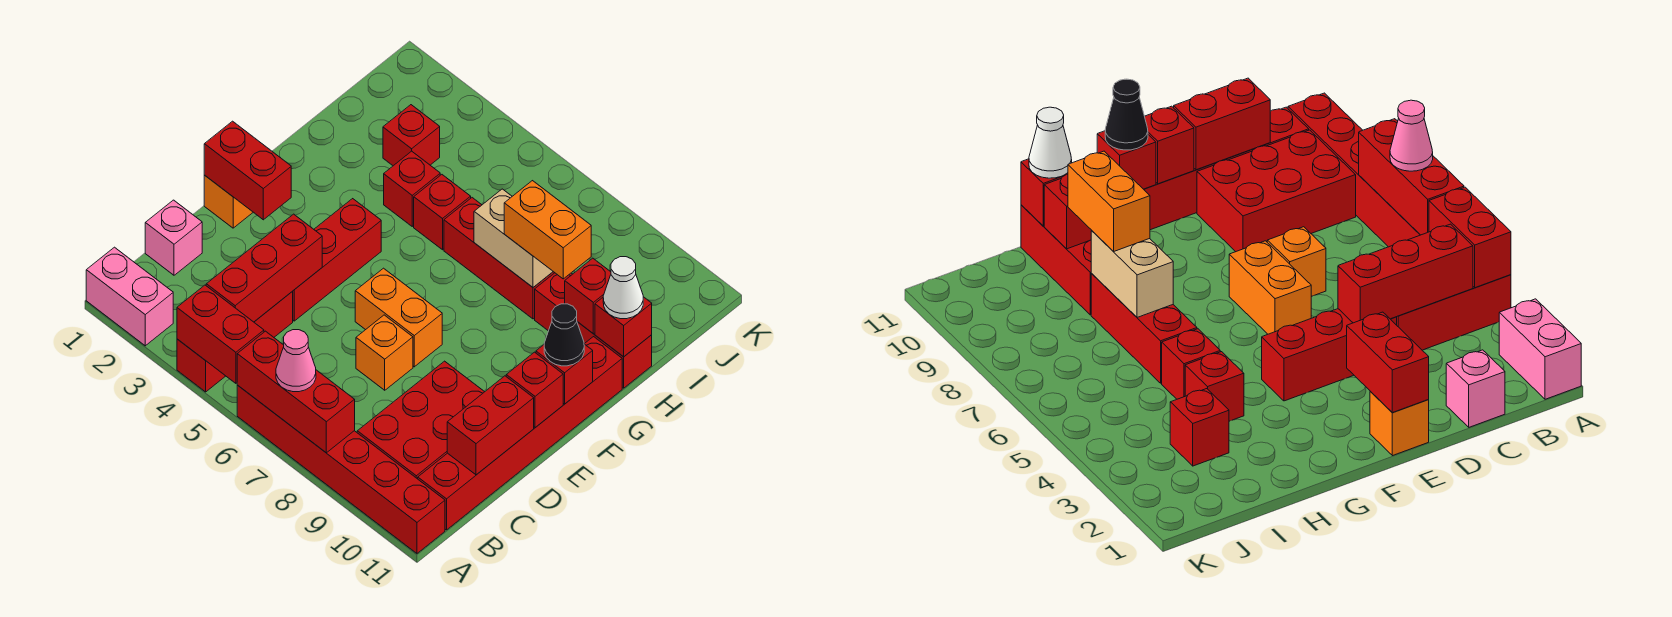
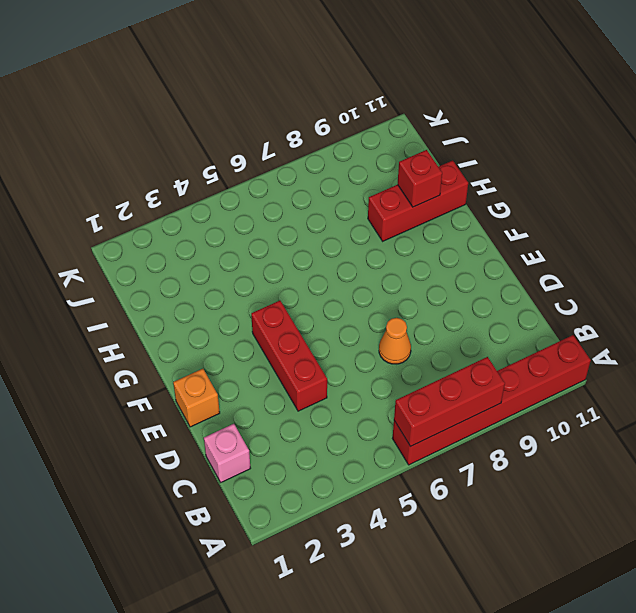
orange cone D7 level 1 -> orange brick D7 level 1
none -> pink brick A1:A2 level 1
none -> red brick A4:C4 level 1
none -> red brick B9:D10 level 1

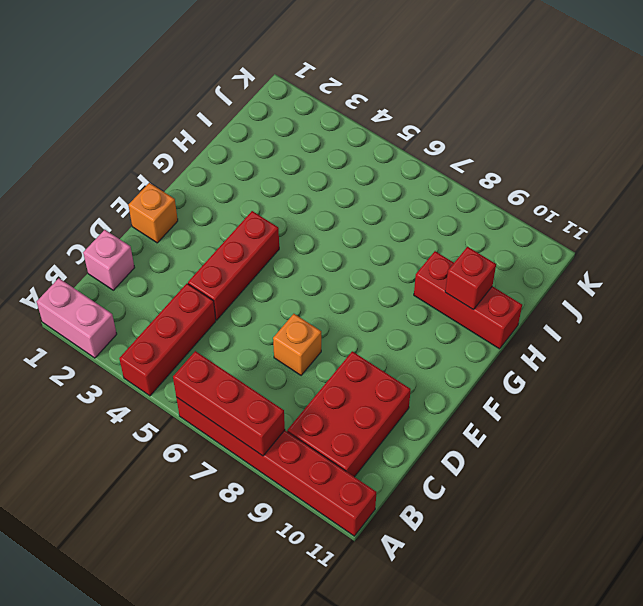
none -> red brick B11:G11 level 1
none -> orange brick E6:E7 level 1
none -> red brick H4 level 1

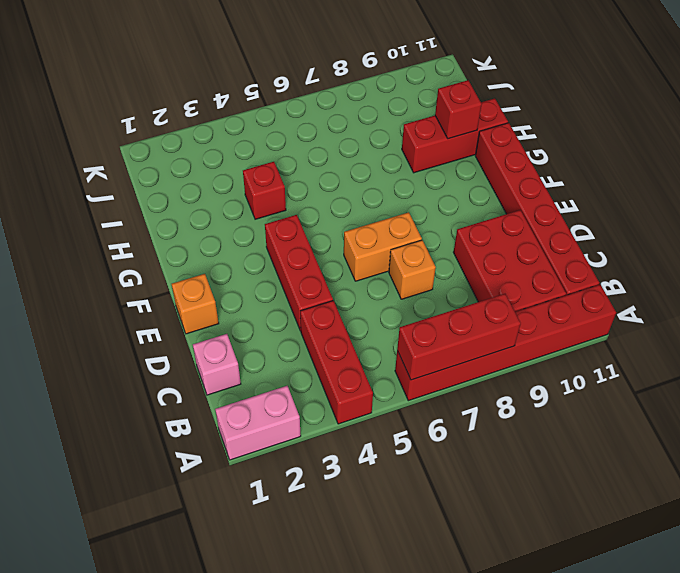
none -> red brick H5 level 1
none -> red brick H6:H8 level 1
none -> red brick I3 level 1

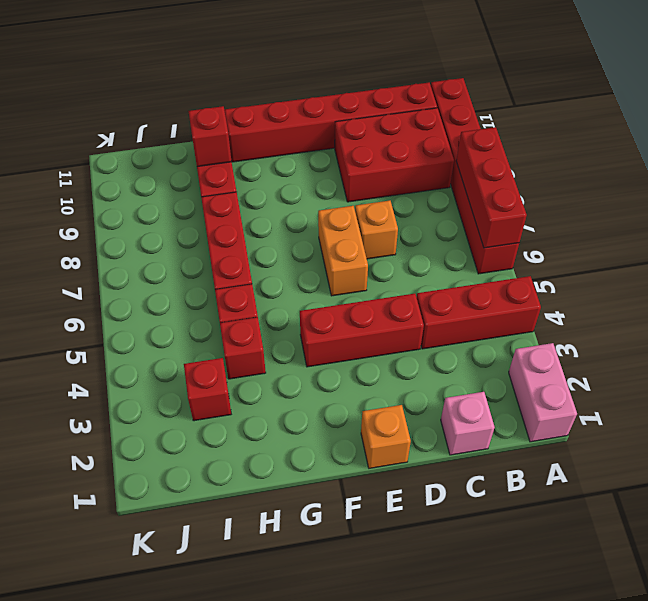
none -> red brick A4:A5 level 2
none -> red brick B4:D4 level 2
none -> red brick C11:D11 level 2

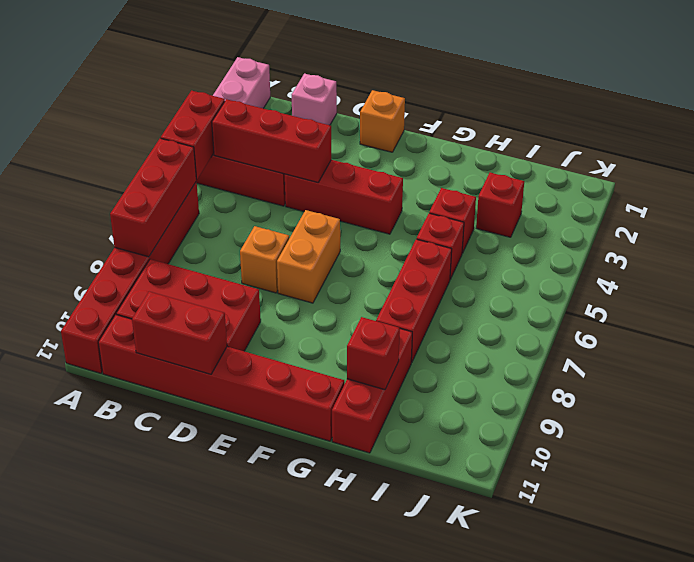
none -> red brick E1:E2 level 2
none -> red brick E11 level 2
none -> red brick F11 level 2

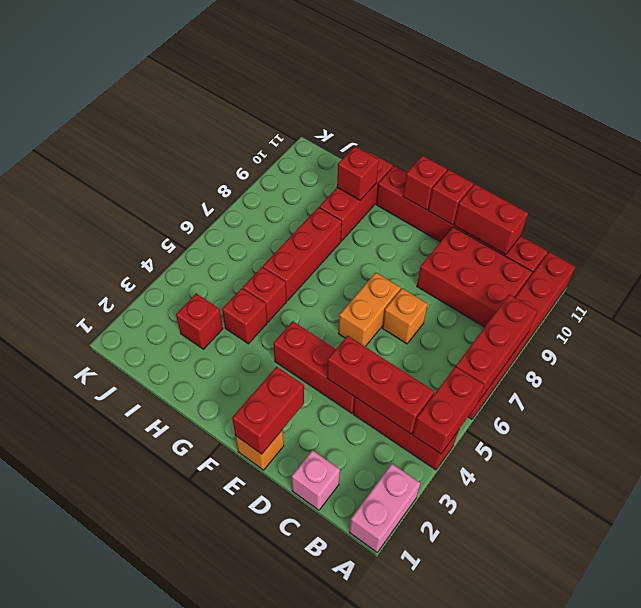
none -> tan brick H7:H8 level 2
none -> red brick H11 level 2
none -> pink cone A7 level 3

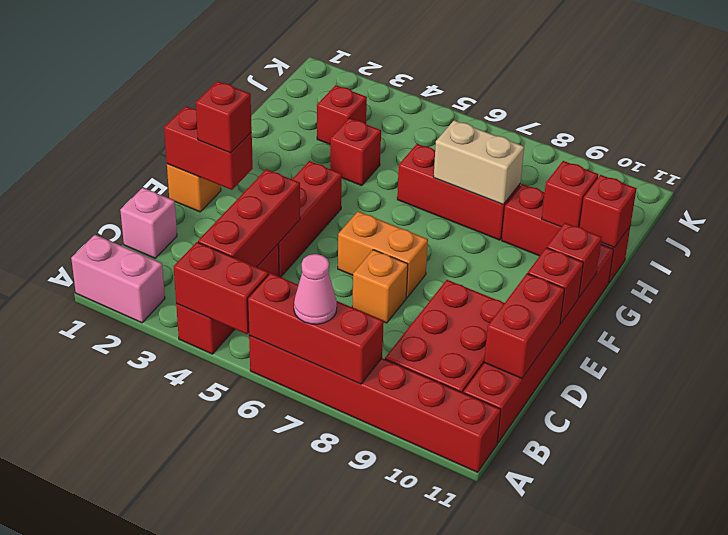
red brick E2 level 3 -> red brick H5 level 1
none -> black cone F11 level 3
none -> orange brick H8:H9 level 3
none -> white cone H11 level 3

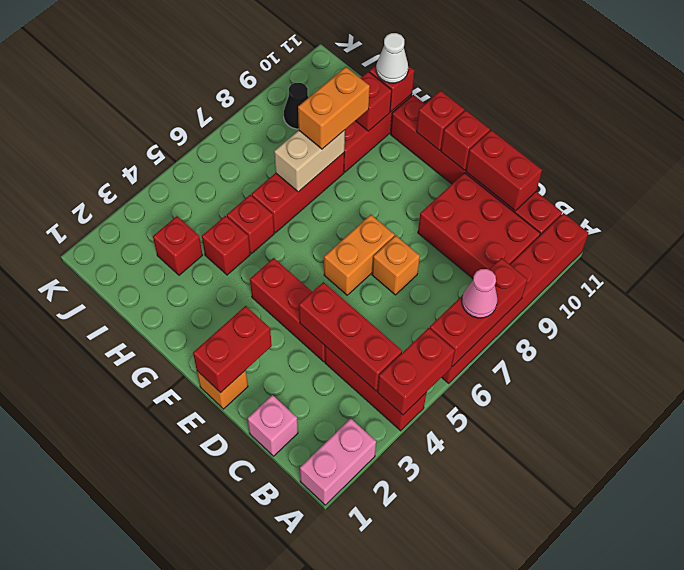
black cone J9 level 1 -> black cone F11 level 3

